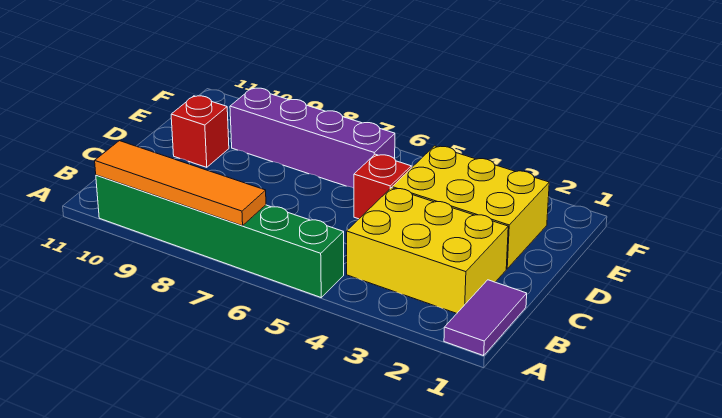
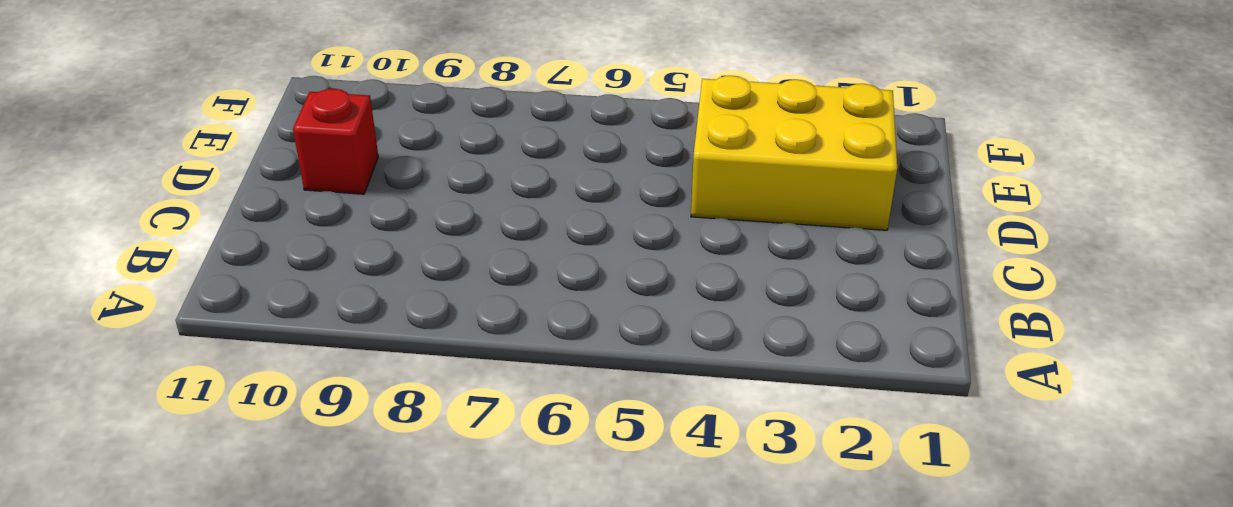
none -> purple tile A1:B1 level 1
none -> green brick A5:A10 level 1

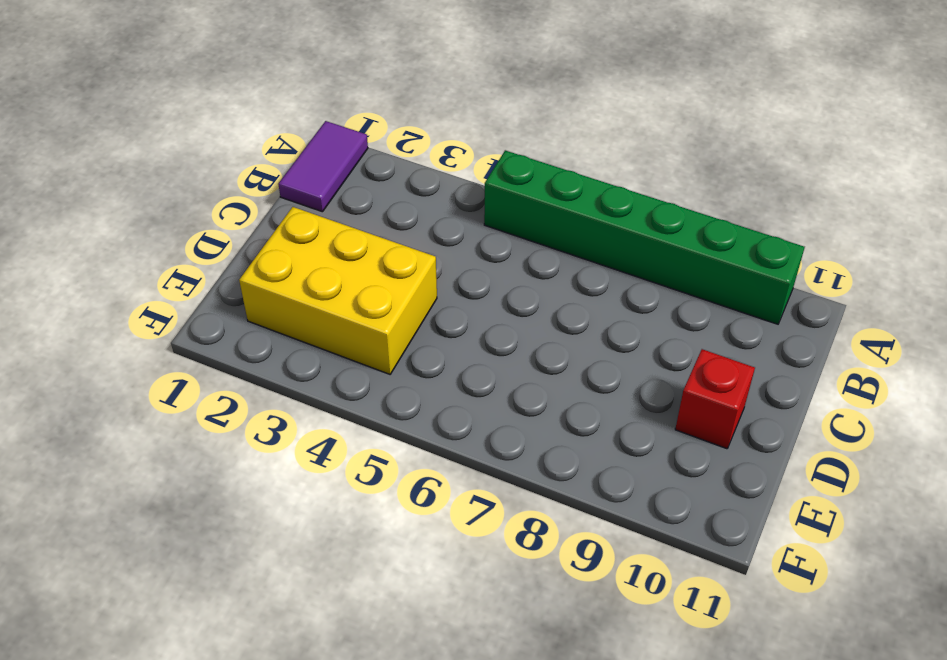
none -> yellow brick B2:C4 level 1
none -> red brick D5 level 1

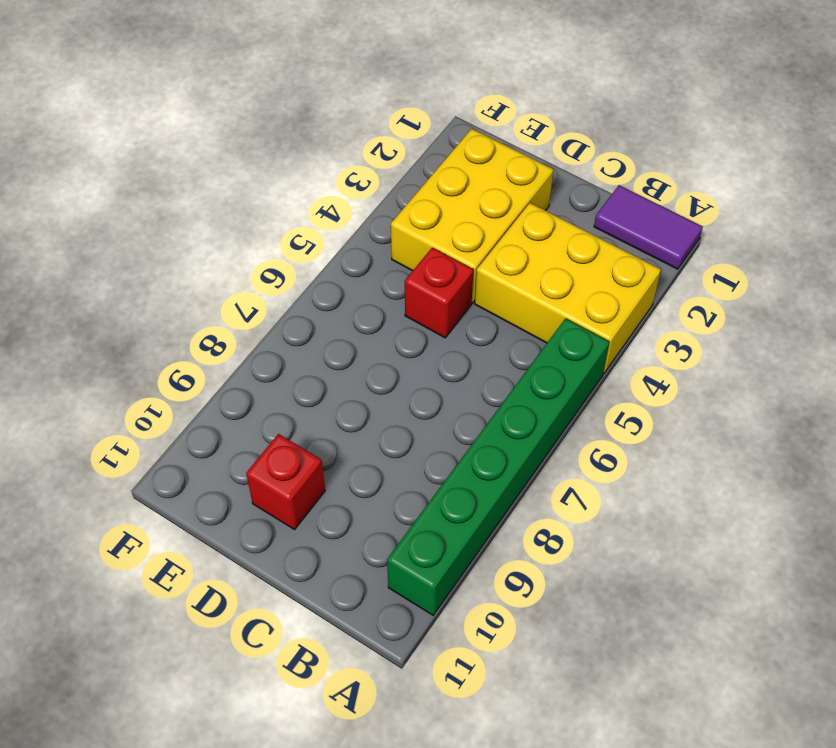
yellow brick A3:C4 level 1 -> yellow brick B2:C4 level 1
none -> purple brick E6:E9 level 1
none -> orange tile A7:A10 level 2

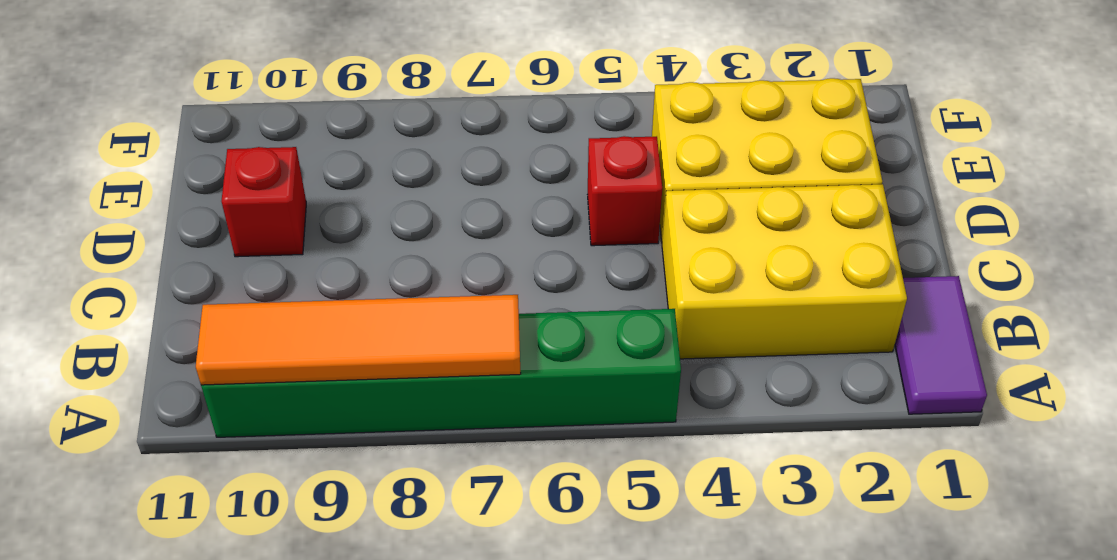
none -> purple brick E6:E9 level 1

